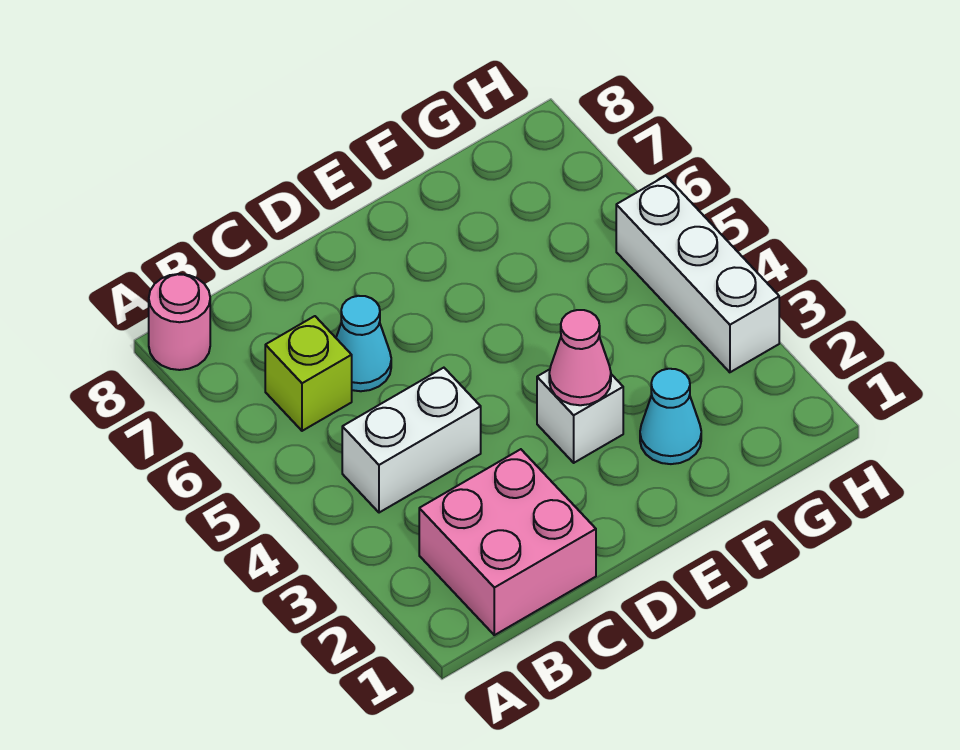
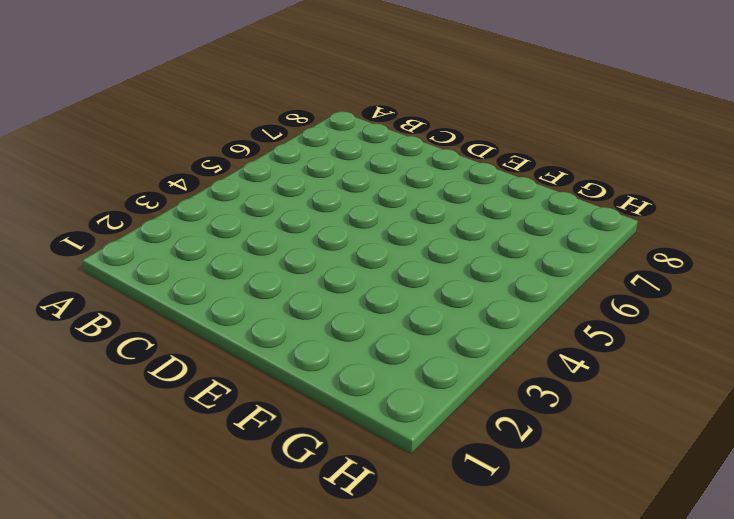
none -> pink round brick A8 level 1
none -> pink brick B1:C2 level 1

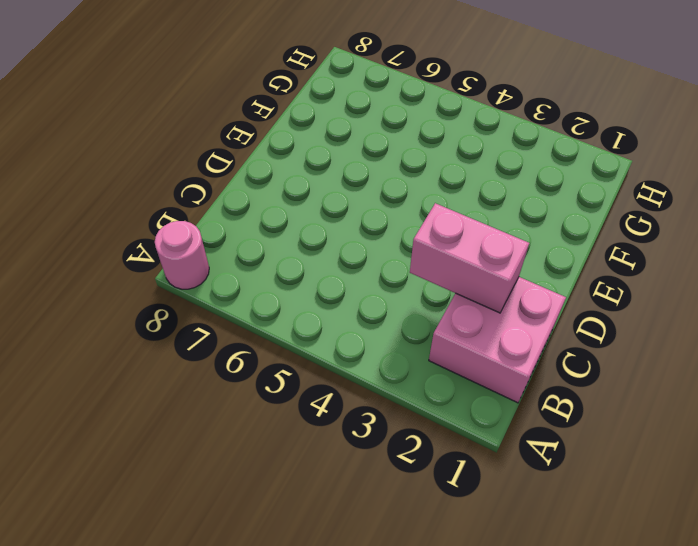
pink brick C2:C3 level 2 -> none
none -> white brick B4:C4 level 1
none -> lime brick B6 level 1

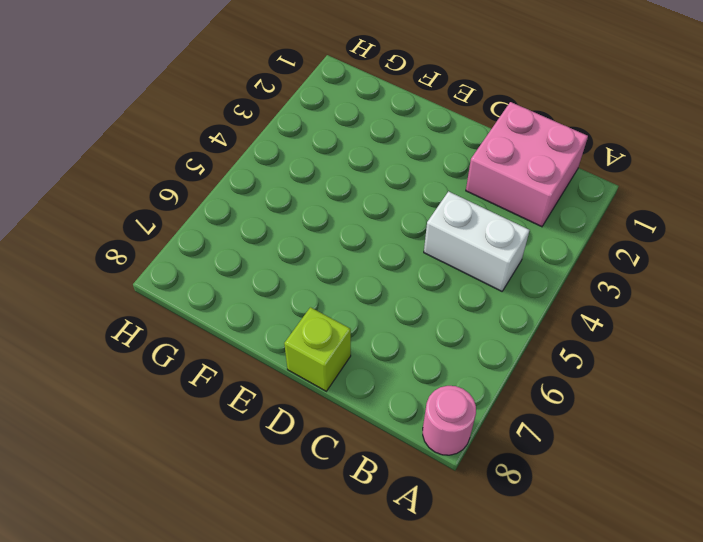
lime brick D8 level 1 -> lime brick B6 level 1
none -> cyan cone C6 level 1
none -> white brick E3 level 1

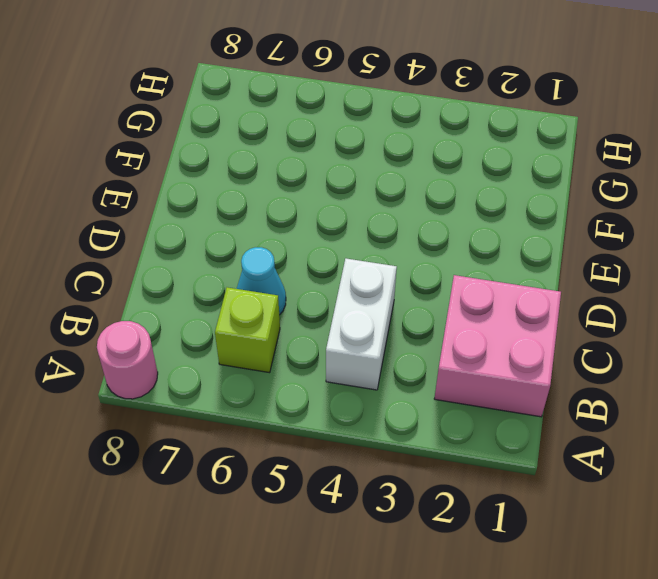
none -> white brick E3 level 1
none -> cyan cone F2 level 1

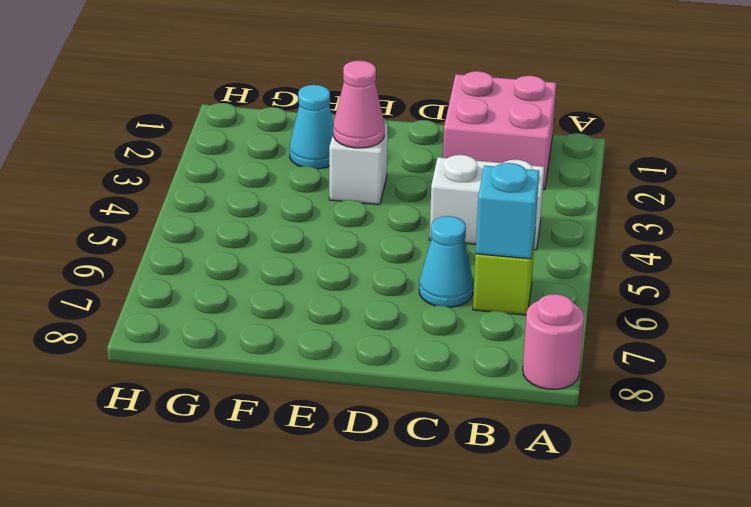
cyan brick B6 level 2 -> none
none -> white brick H3:H5 level 1

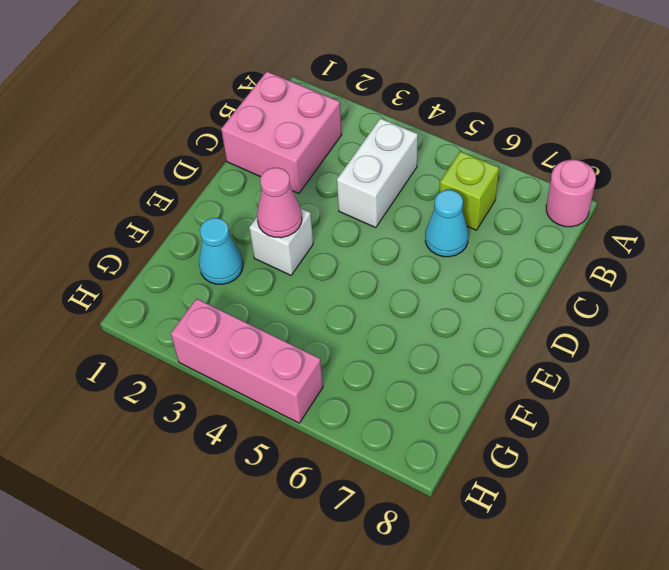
pink brick H3:H5 level 1 -> white brick H3:H5 level 1

